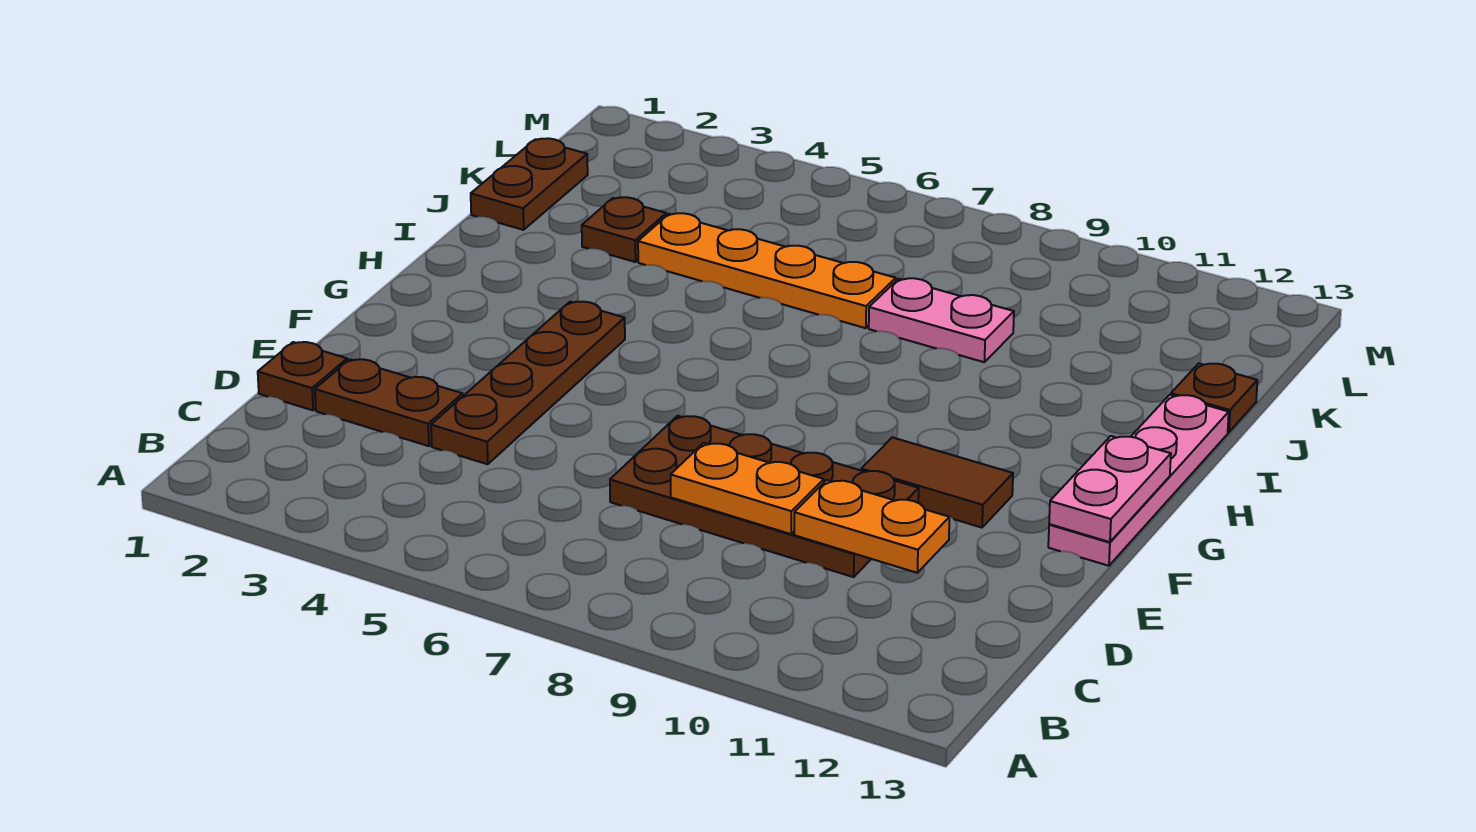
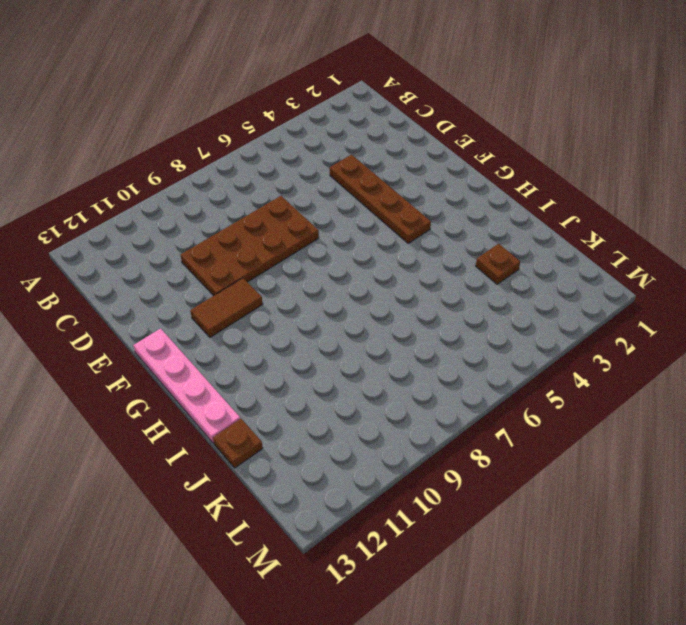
none -> brown plate D1 level 1
none -> brown plate D2:D3 level 1
none -> brown plate J1:K1 level 1

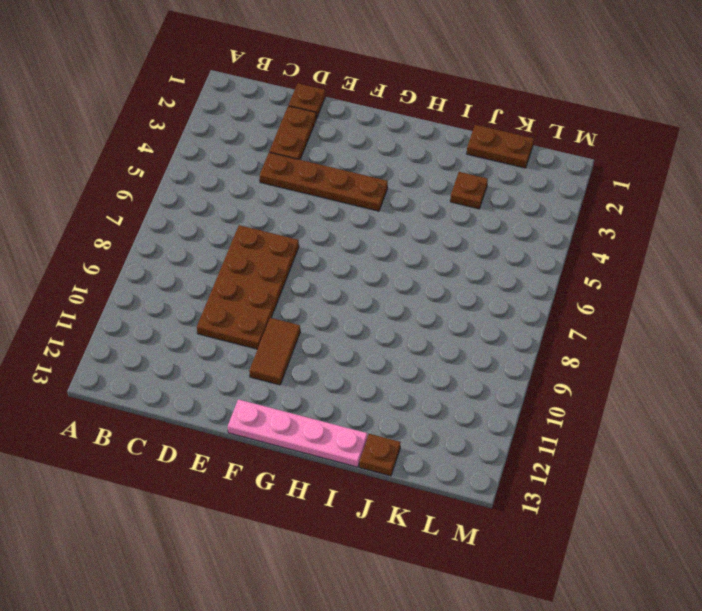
none -> orange plate J4:J7 level 1
none -> pink plate J8:J9 level 1
none -> orange plate D8:D9 level 2

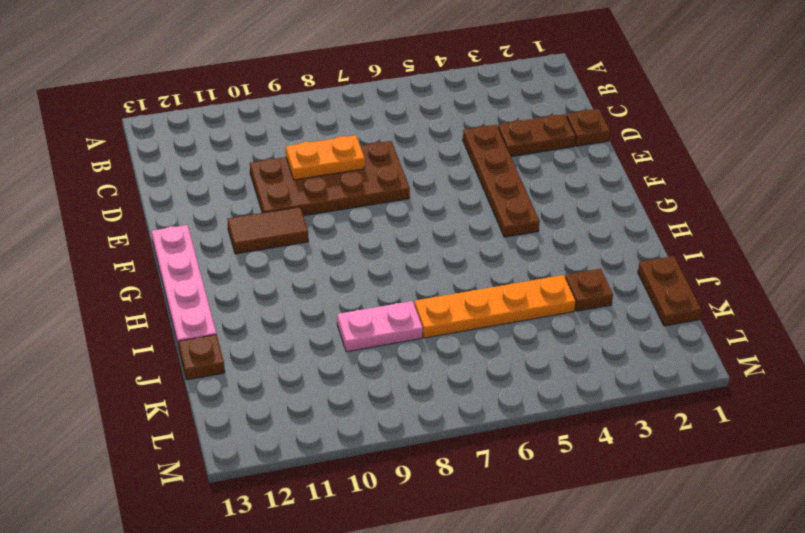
none -> orange plate D10:D11 level 2
none -> pink plate F13:G13 level 2

